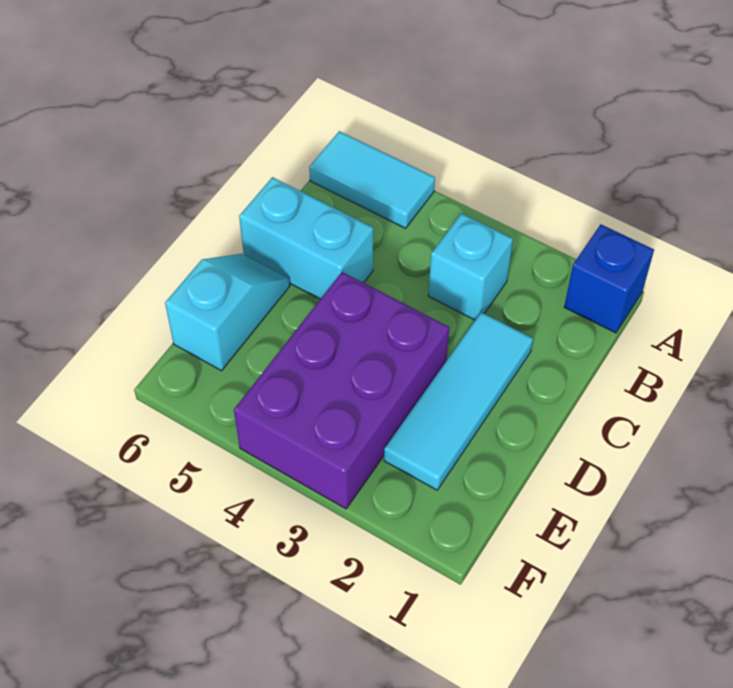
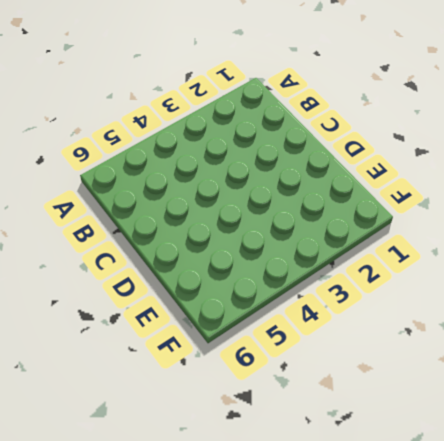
none -> blue brick A1 level 1
none -> cyan tile A5:A6 level 1

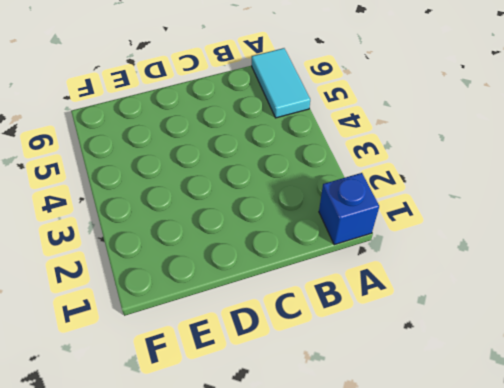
none -> cyan brick B3 level 1
none -> cyan tile C2:E2 level 1

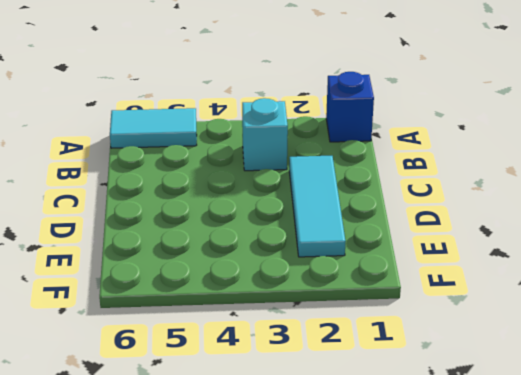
none -> cyan brick C5:C6 level 1
none -> purple brick D3:F4 level 1

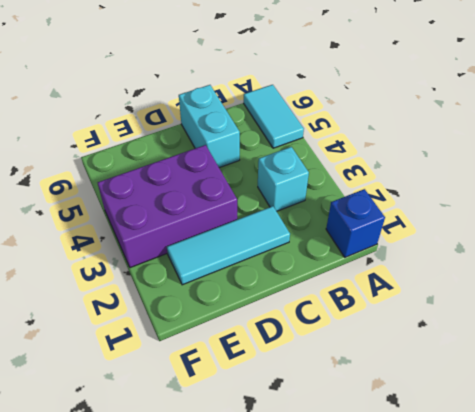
none -> cyan slope D6:E6 level 1 top E

